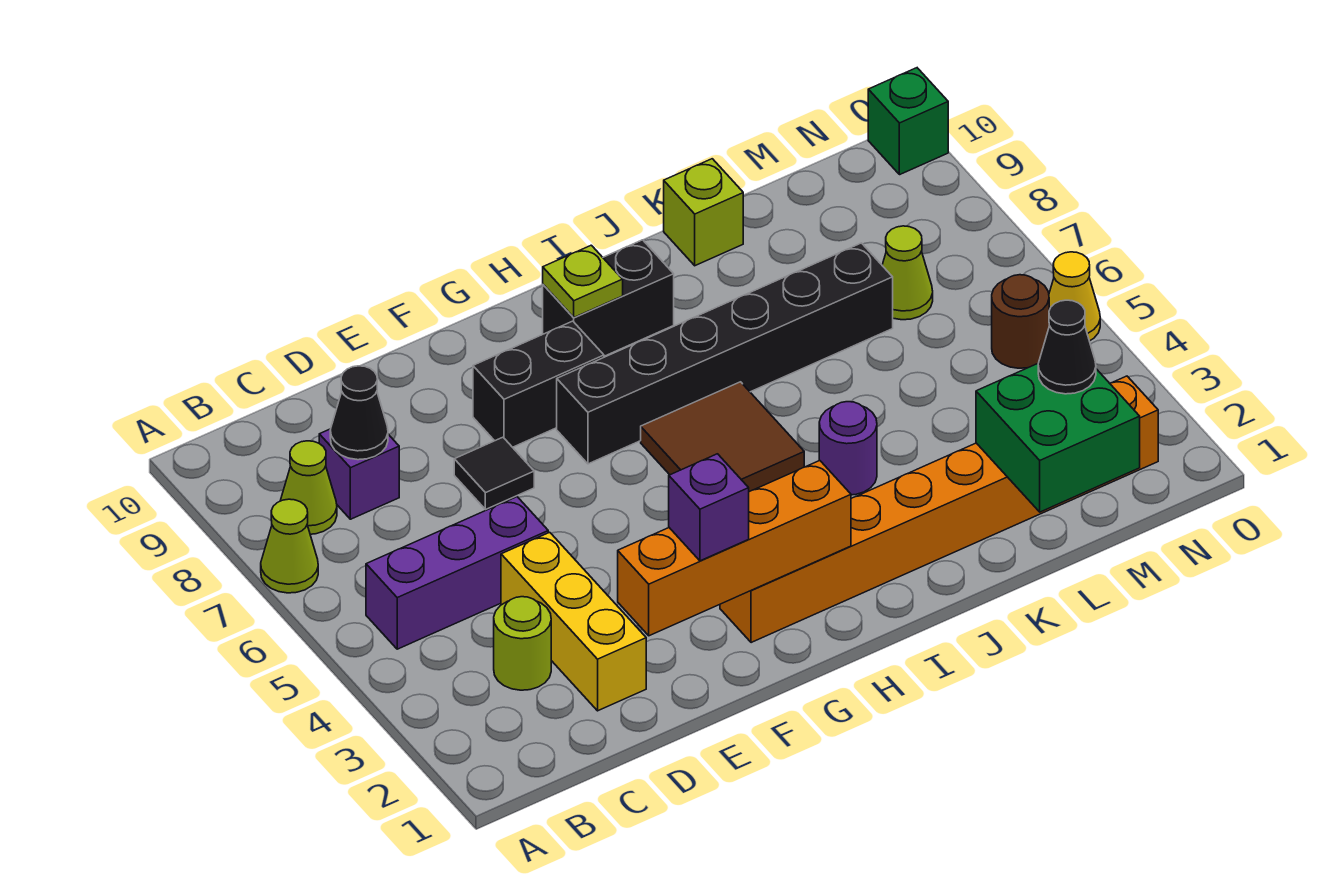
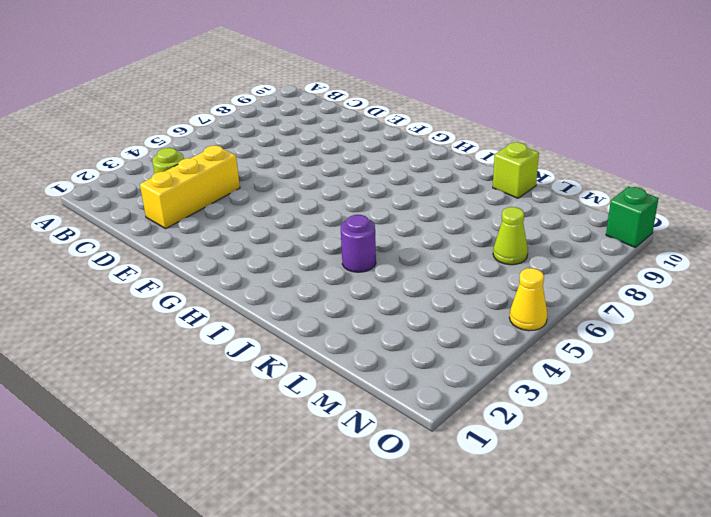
none -> lime cone A7 level 1
none -> purple brick B5:D5 level 1
none -> lime cone B8 level 1

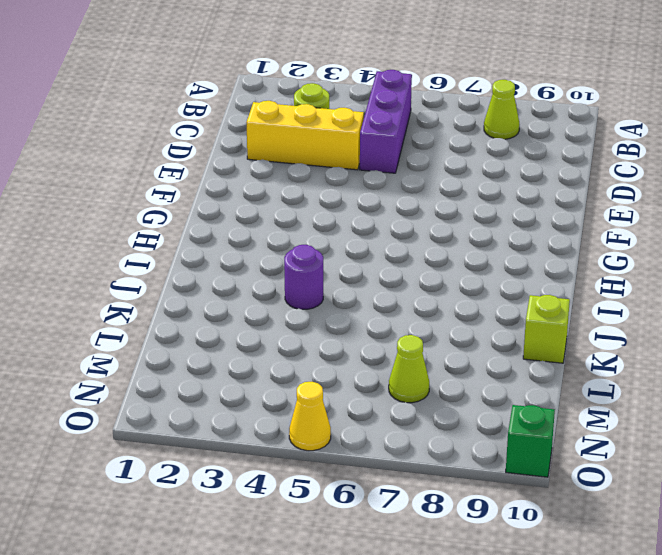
none -> lime cone A7 level 1
none -> purple brick C8 level 1
none -> black tile E7 level 1

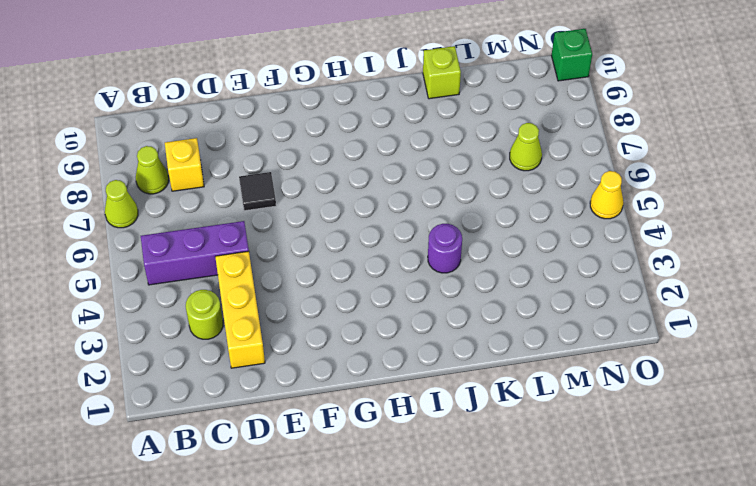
yellow brick C8 level 1 -> purple brick C8 level 1
none -> black brick F8:G8 level 1
none -> orange brick G2:N2 level 1
none -> black brick G7:L7 level 1

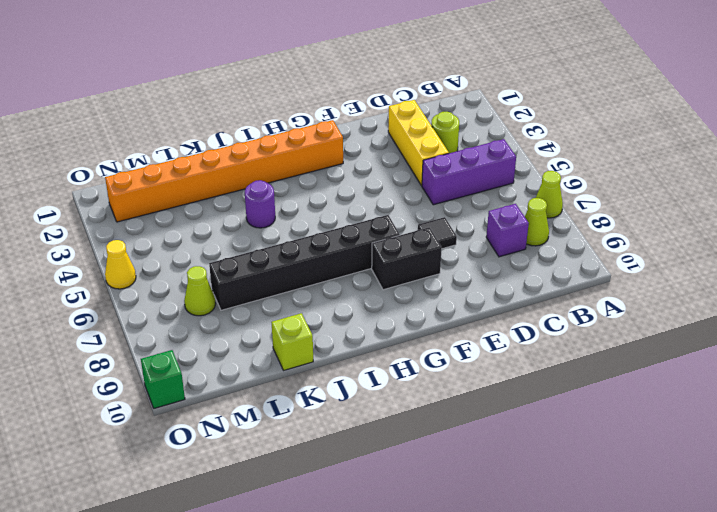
none -> brown tile H5:I6 level 1
none -> black brick H9:I9 level 1
none -> brown round brick N5 level 1

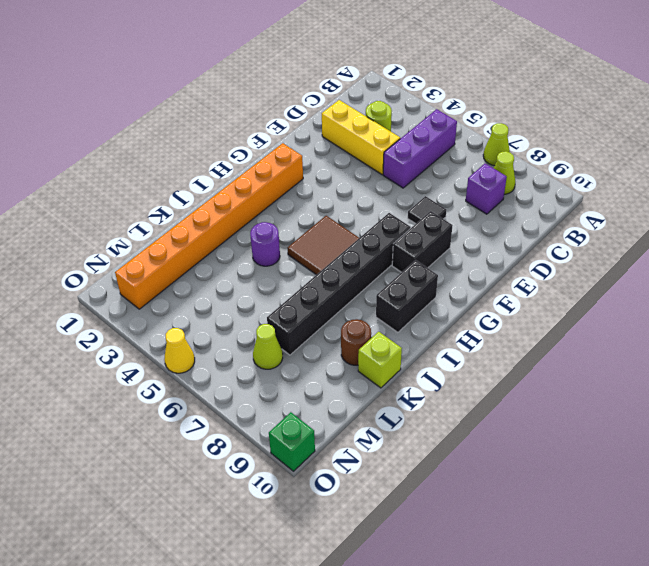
brown round brick K9 level 1 -> brown round brick N5 level 1
none -> black cone C8 level 2
none -> orange brick E2:H2 level 2
none -> lime plate H9 level 2

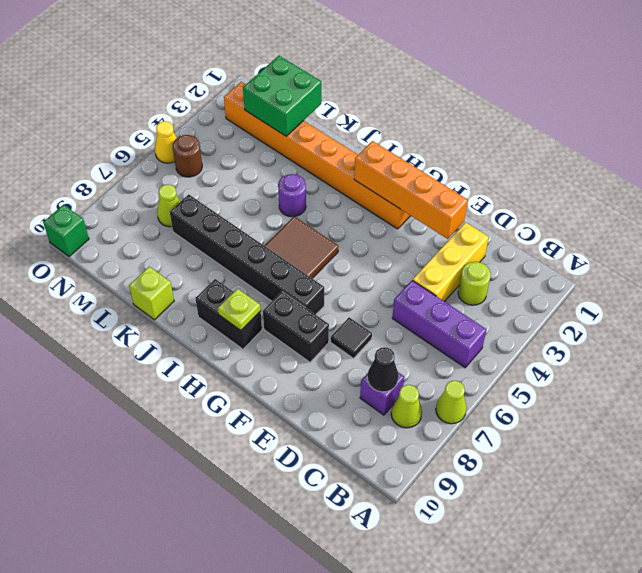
none -> purple brick F2 level 3
none -> black cone M2 level 3

